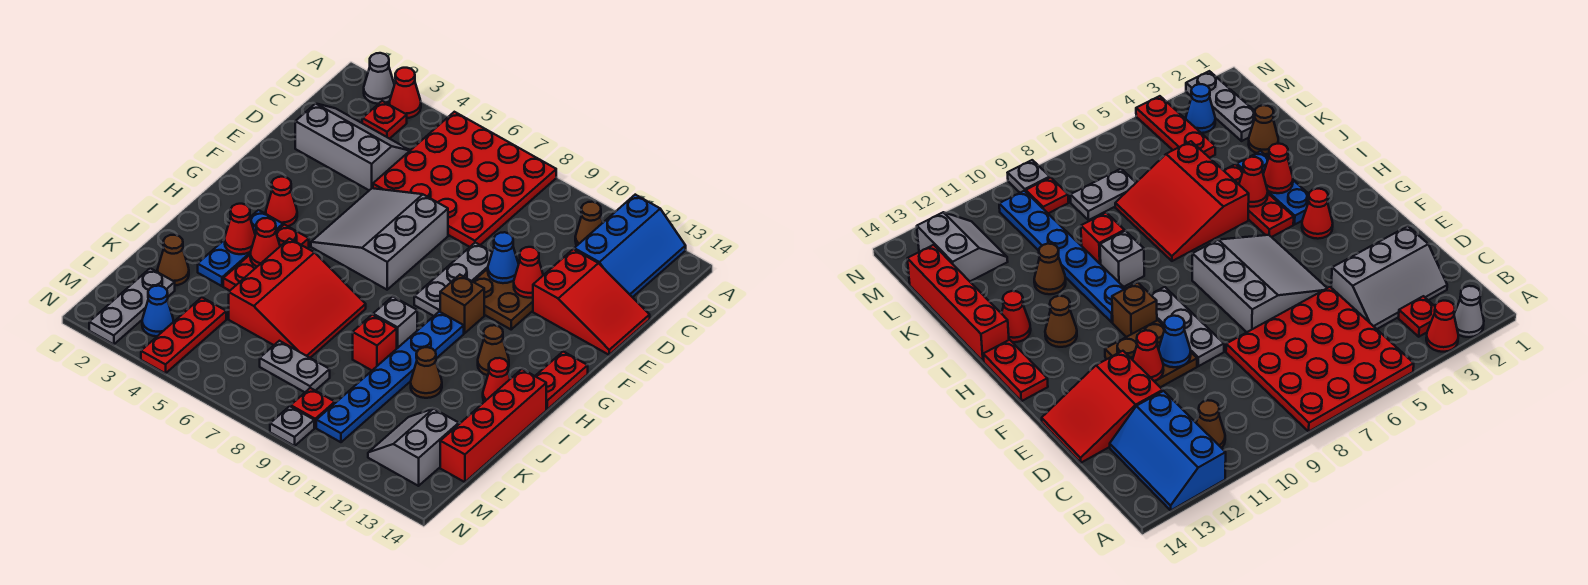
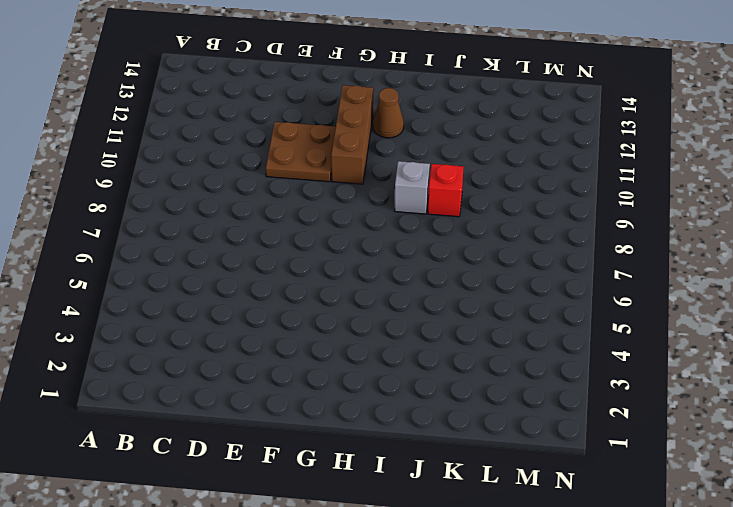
brown brick G10:G12 level 1 -> brown brick G10 level 1
none -> grey cone A2 level 1
none -> red cone A3 level 1
none -> red plate A5:D8 level 1
none -> blue slope A12:C13 level 1 top 12

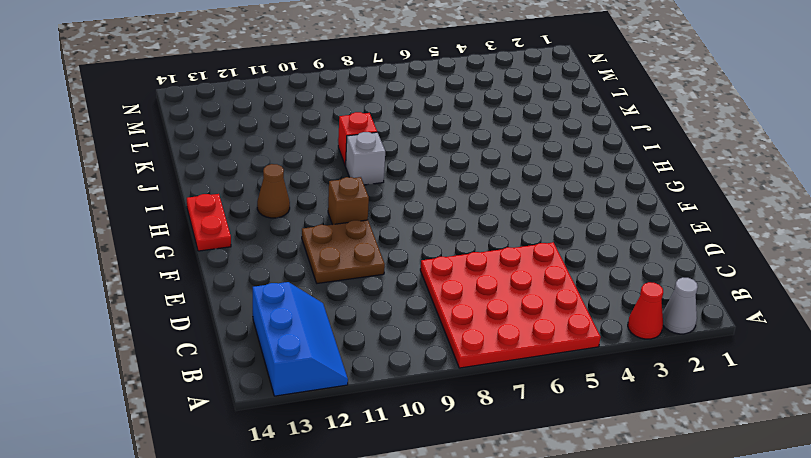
blue slope A12:C13 level 1 top 13 -> blue slope A12:C13 level 1 top 12
none -> red plate B3 level 1
none -> brown cone B11 level 1
none -> grey slope C2:D4 level 1 top D
none -> red slope D12:E14 level 1 top 12

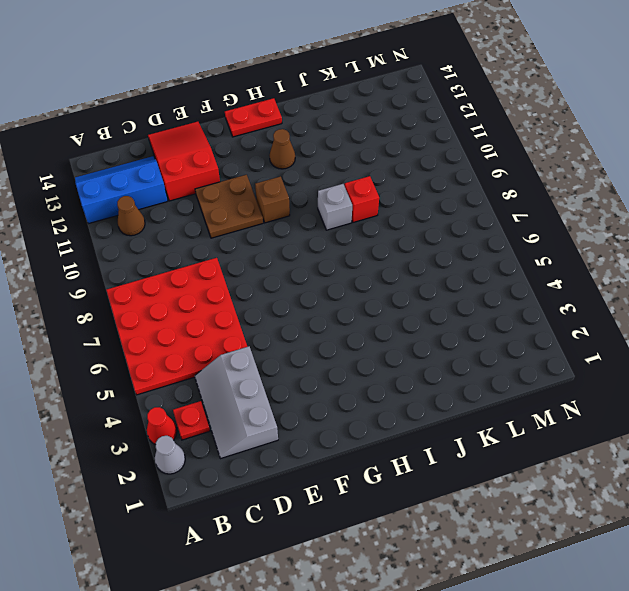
none -> grey slope E5:G7 level 1 top 7
none -> grey plate E9:G9 level 1
none -> red cone G3 level 1
none -> blue plate H3:J3 level 1

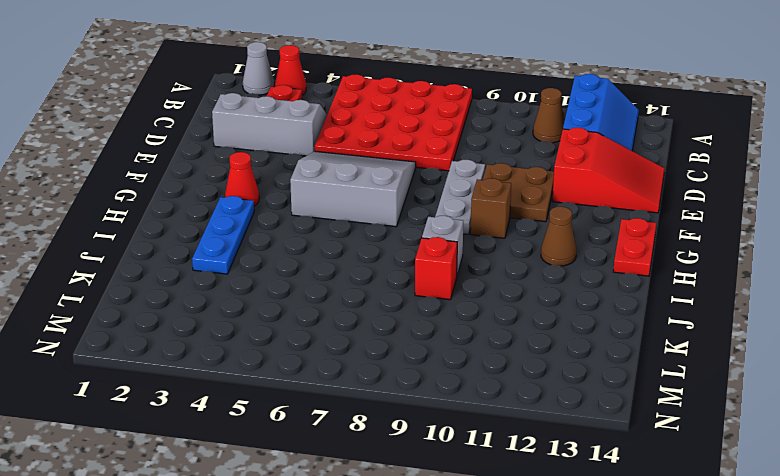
grey slope E5:G7 level 1 top G -> grey slope E5:G7 level 1 top 7
none -> red plate H4:J4 level 1
none -> blue plate H10:M10 level 1
none -> red slope I5:K7 level 1 top 5
none -> red cone I13 level 1

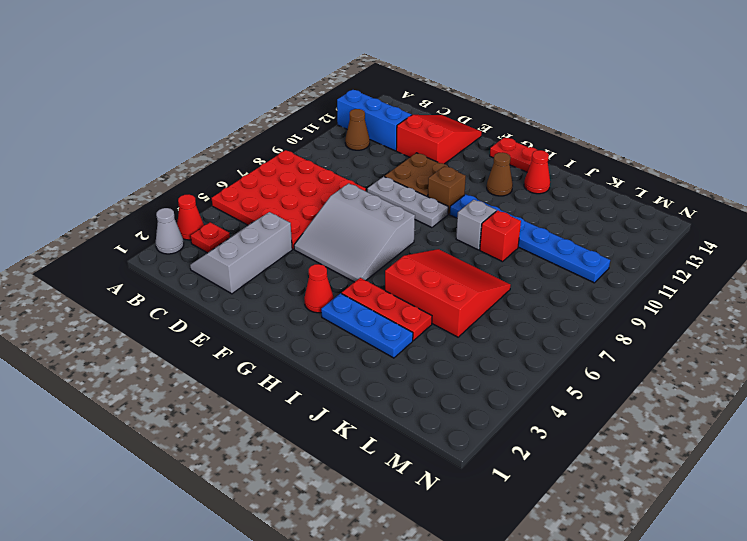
none -> red brick I14:L14 level 1
none -> brown cone J11 level 1
none -> brown cone K2 level 1
none -> grey plate L2:N2 level 1

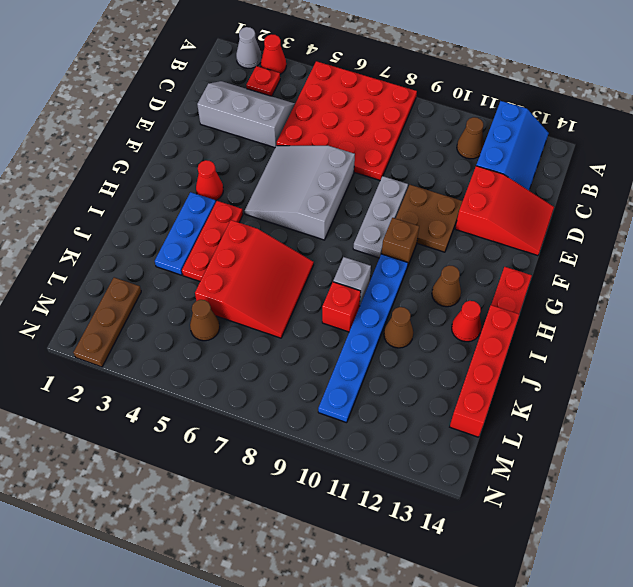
brown plate L2:N2 level 1 -> grey plate L2:N2 level 1
brown cone L5 level 1 -> brown cone K2 level 1
none -> red plate L4:N4 level 1
none -> grey plate L7:L8 level 1
none -> grey slope L12:M13 level 1 top 13
none -> blue cone M3 level 1

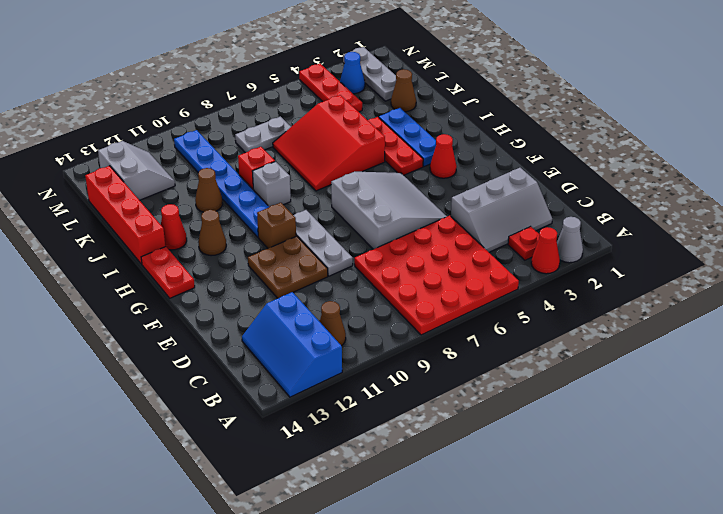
none -> red slope D12:E14 level 1 top 12
none -> red plate M9 level 1
none -> grey plate N9 level 1
none -> blue cone E10 level 2

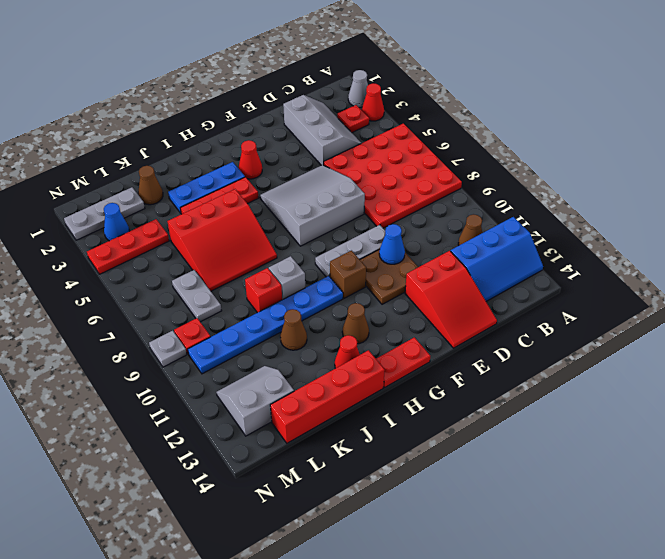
none -> red cone E11 level 2
none -> red cone I3 level 2
none -> red cone I4 level 2

